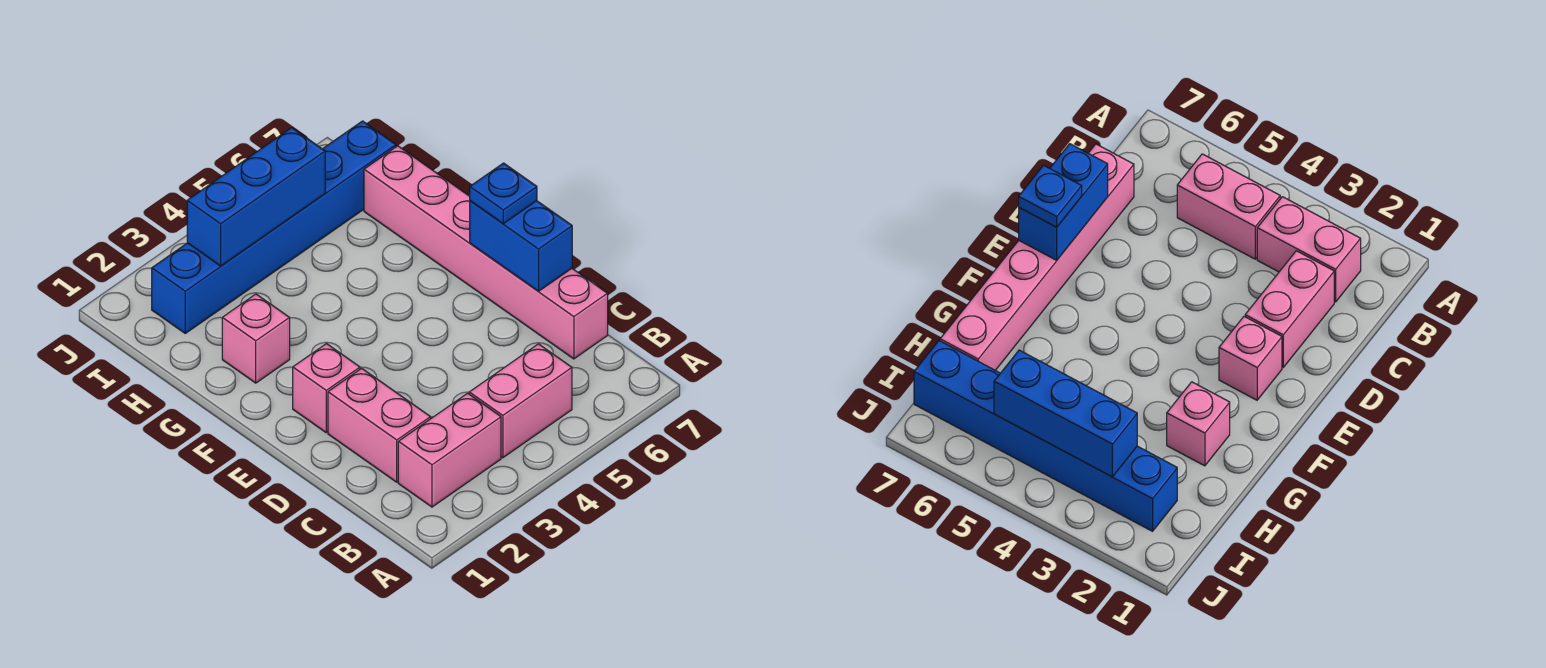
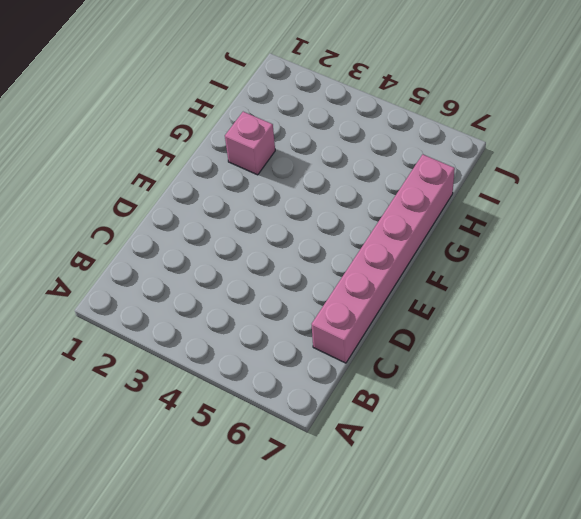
none -> pink brick B2:B3 level 1
none -> pink brick B4:B5 level 1

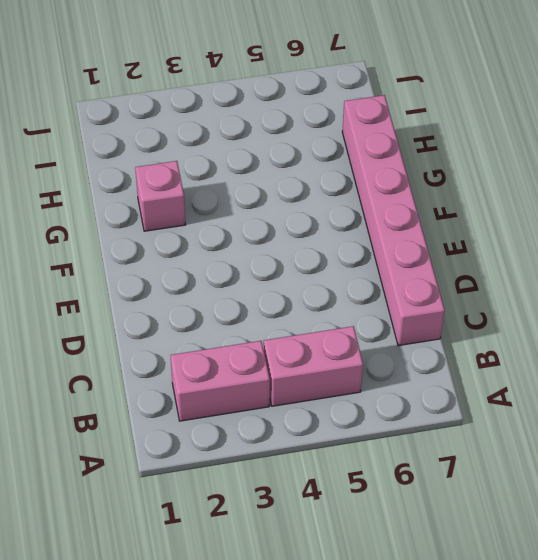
none -> pink brick C2:D2 level 1
none -> pink brick E2 level 1

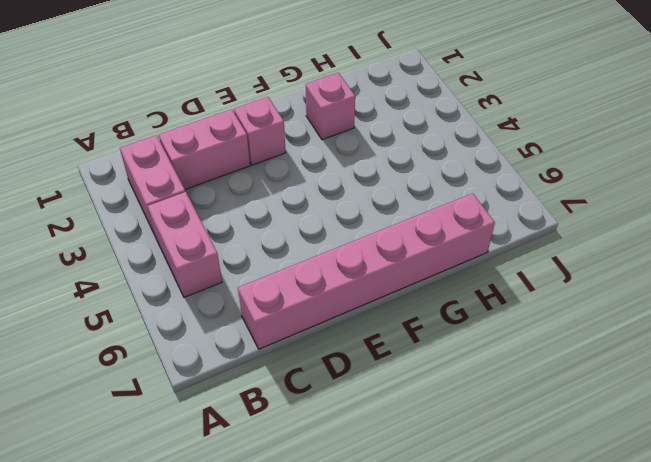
none -> blue brick I2:I7 level 1
none -> blue brick D7:E7 level 2

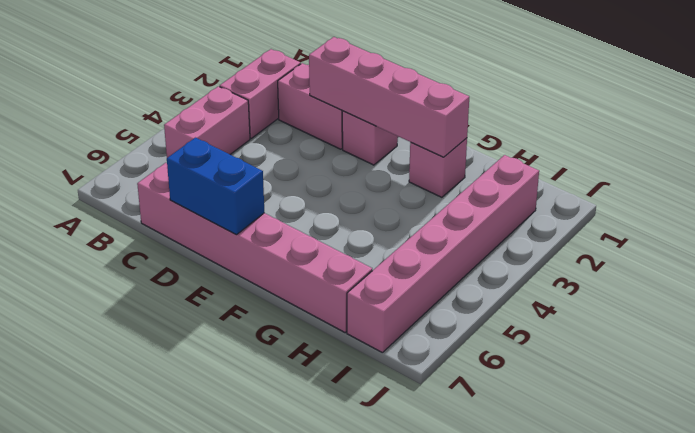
pink brick D2:G2 level 2 -> none
pink brick I2:I7 level 1 -> blue brick I2:I7 level 1
none -> blue brick I3:I5 level 2
none -> blue plate E7 level 3

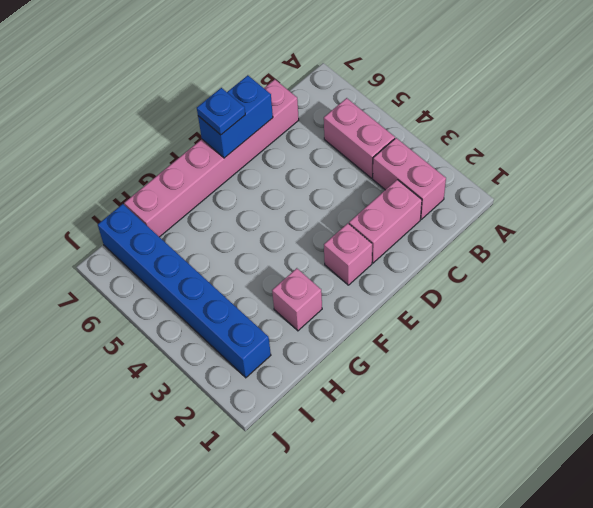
none -> blue brick I3:I5 level 2

